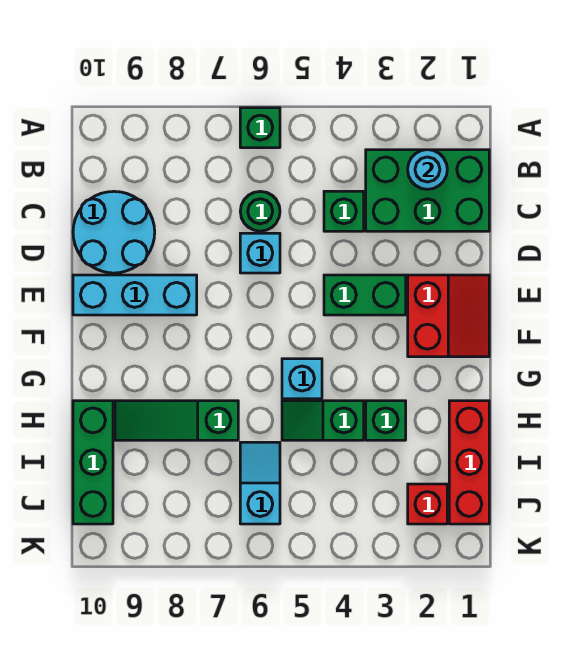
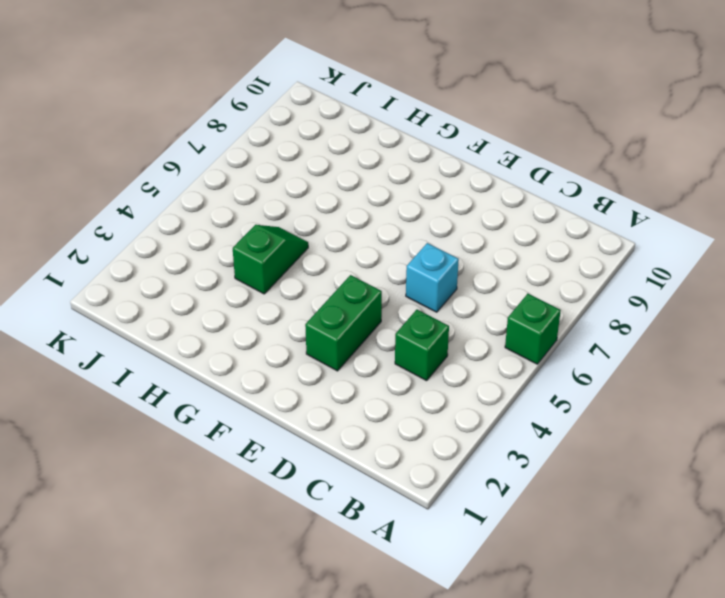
none -> green brick B1:C3 level 1
none -> green round brick C6 level 1
none -> cyan round brick C9:D10 level 1

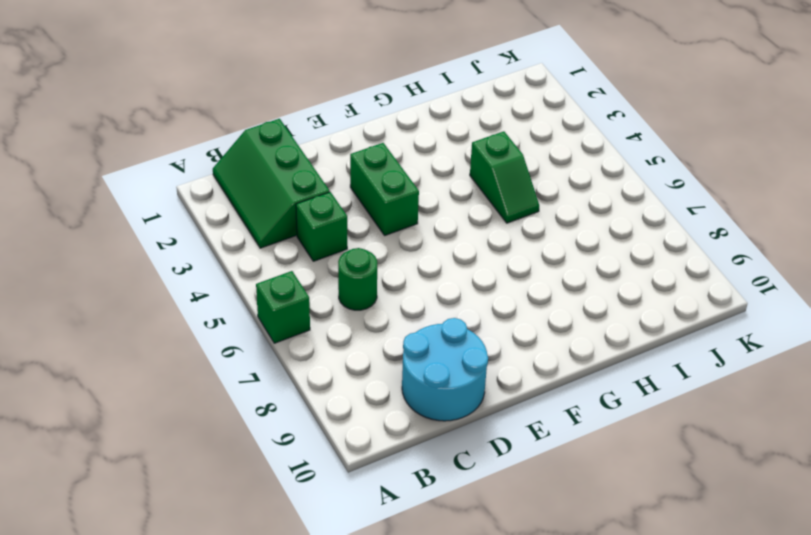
green slope B1:C3 level 1 top C -> green brick B1:C3 level 1
none -> cyan brick D6 level 1
none -> red slope E1:F2 level 1 top 2
none -> cyan brick E8:E10 level 1

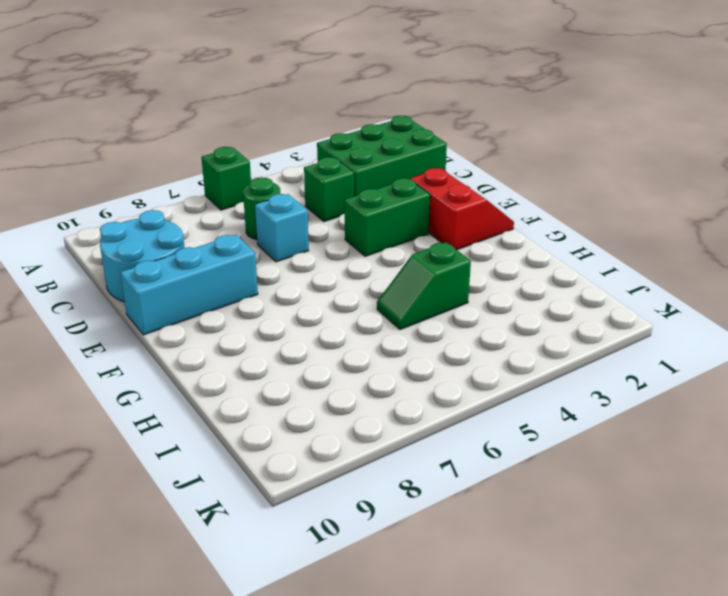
none -> cyan brick G5 level 1
none -> red brick H1:J1 level 1
none -> green brick H3 level 1

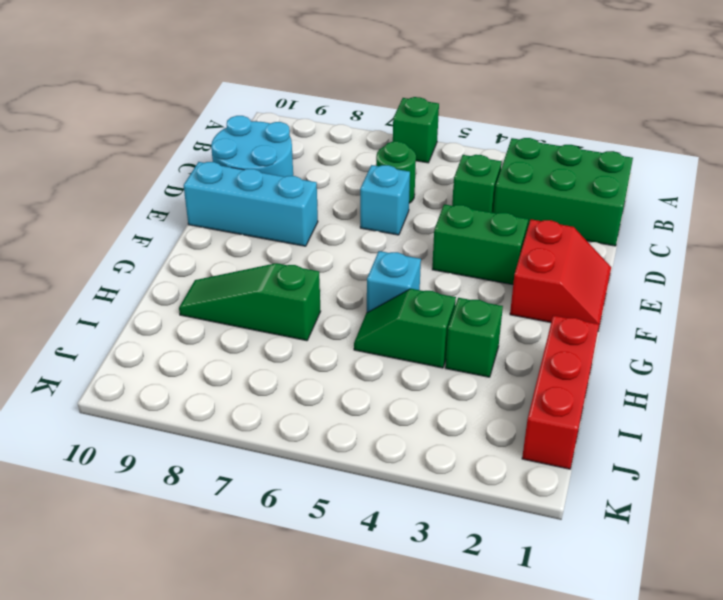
none -> green brick H10:J10 level 1
none -> cyan slope I6:J6 level 1 top J
none -> red brick J2 level 1

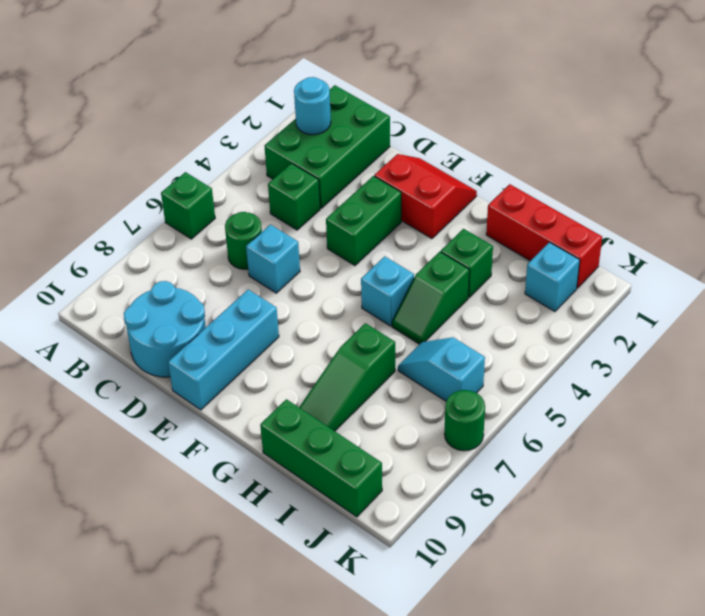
cyan brick J2 level 1 -> red brick J2 level 1
green round brick K7 level 1 -> none

